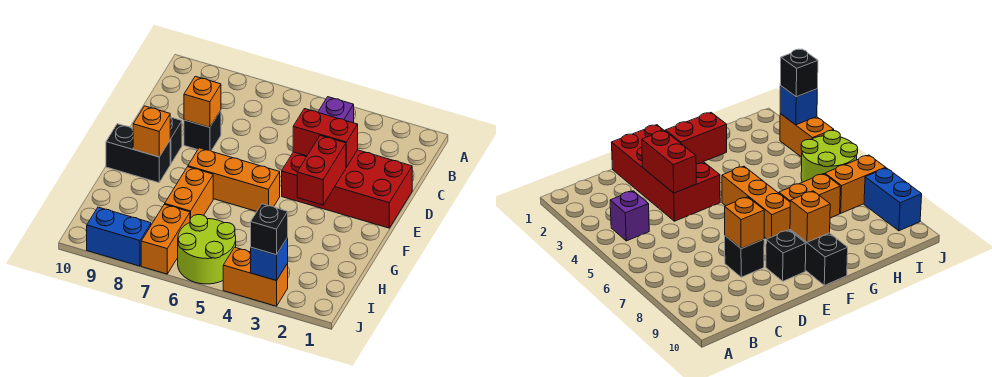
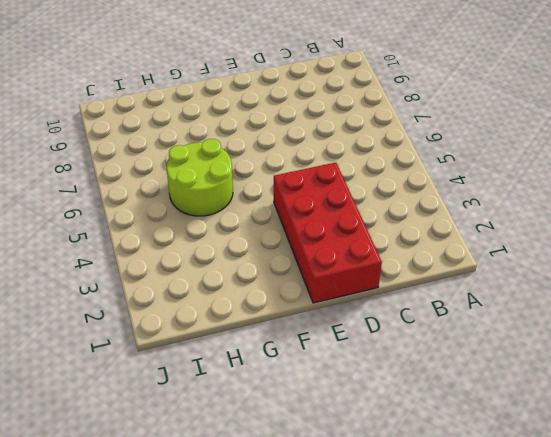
lime round brick G5:H6 level 1 -> lime round brick I5:J6 level 1
none -> purple brick B4 level 1
none -> black brick D8 level 1
none -> black brick E9 level 1

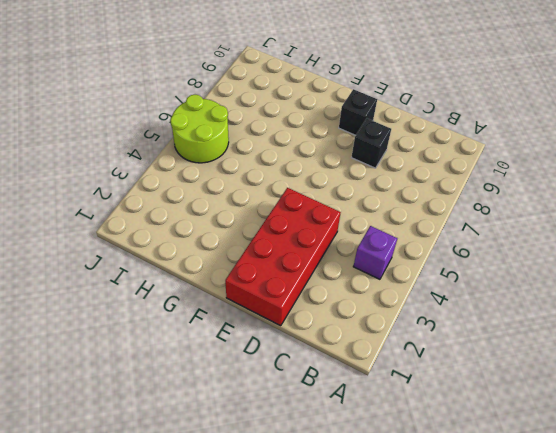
none -> orange brick F5:F7 level 1
none -> black brick F9:F10 level 1
none -> orange brick G7:H7 level 1

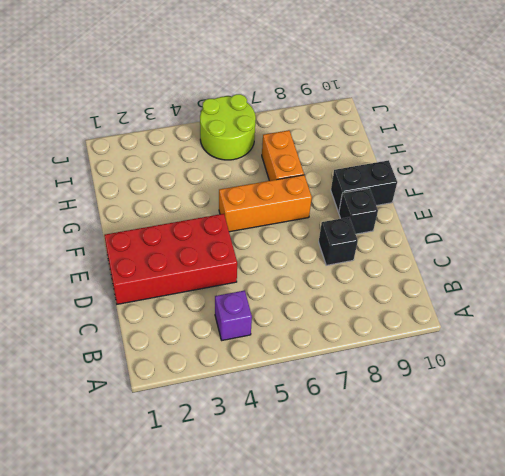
none -> orange brick I7:J7 level 1
none -> orange brick J3:J4 level 1
none -> blue brick J8:J9 level 1

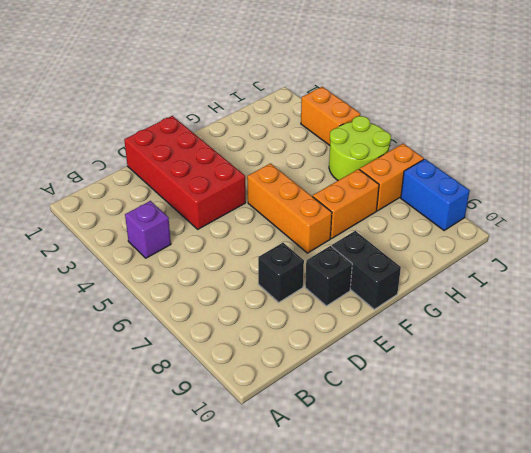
none -> red brick D3:D4 level 2
none -> orange brick D8 level 2
none -> red brick E3:F3 level 2

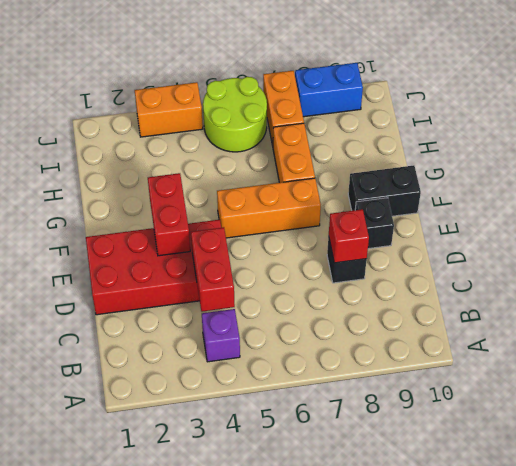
red brick C4:D4 level 2 -> red brick D3:D4 level 2
red brick D8 level 2 -> orange brick D8 level 2
none -> orange brick F9 level 2
none -> blue brick J3 level 2
none -> black brick J3 level 3

